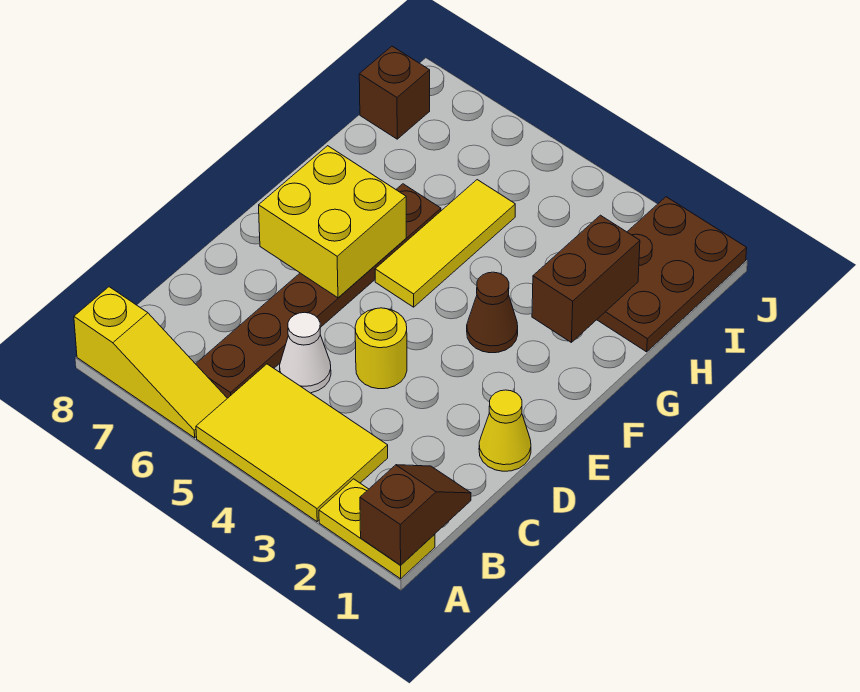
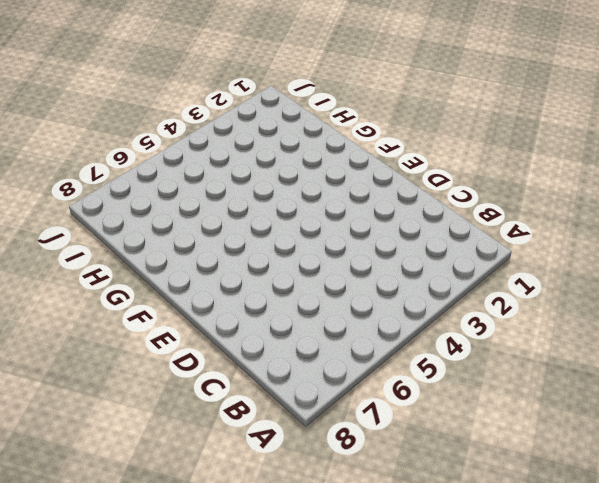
none -> yellow plate A1:A2 level 1
none -> yellow tile A3:B5 level 1
none -> yellow slope A6:A8 level 1 top 8

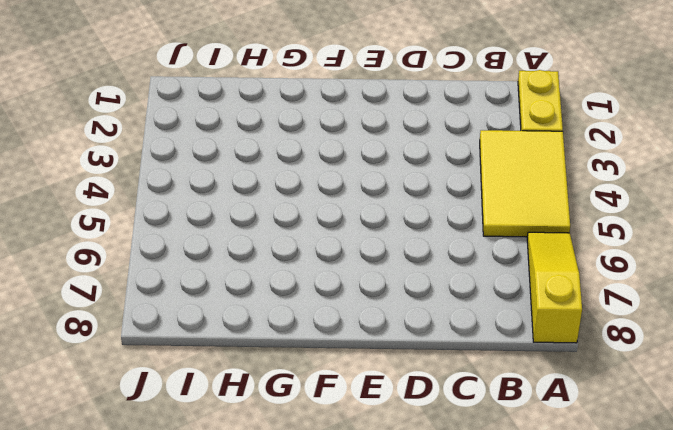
none -> brown plate B6:G6 level 1
none -> white cone C5 level 1
none -> yellow cone D1 level 1

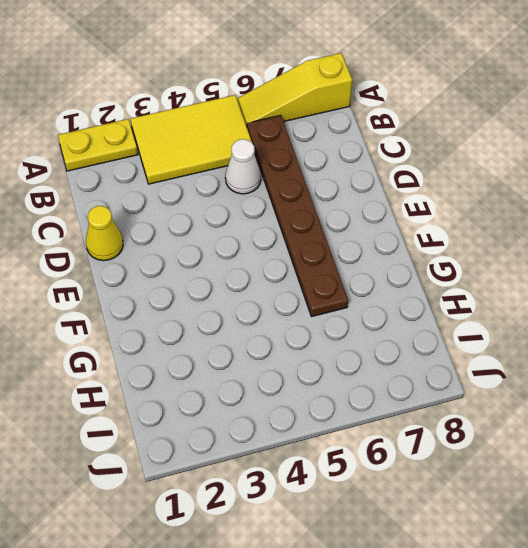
none -> yellow round brick D4 level 1
none -> brown cone F3 level 1
none -> yellow tile F5:H5 level 1

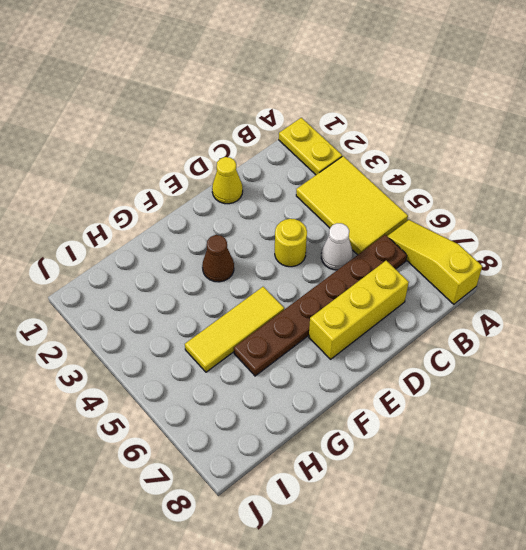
yellow brick C7:E7 level 1 -> none
none -> brown plate H1:J2 level 1
none -> brown brick I8 level 1
none -> brown slope A1:B1 level 2 top A

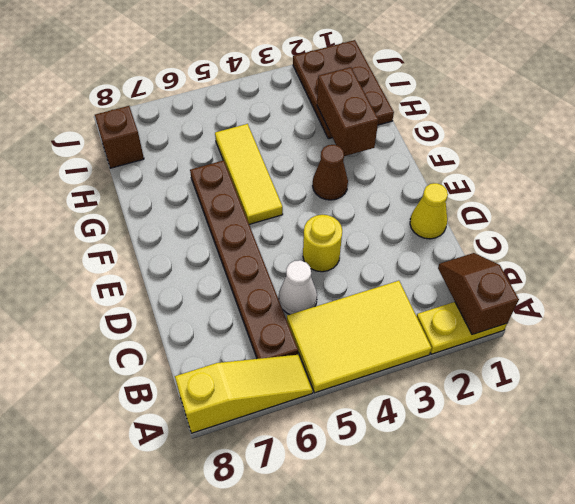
none -> yellow brick E6:F7 level 2

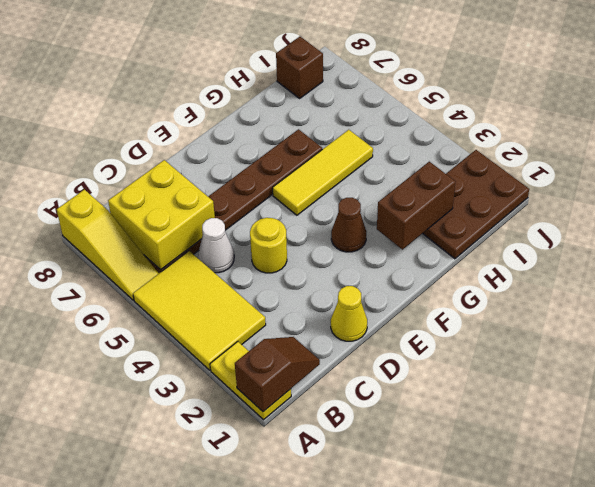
yellow brick B6:C7 level 2 -> yellow brick E6:F7 level 2

